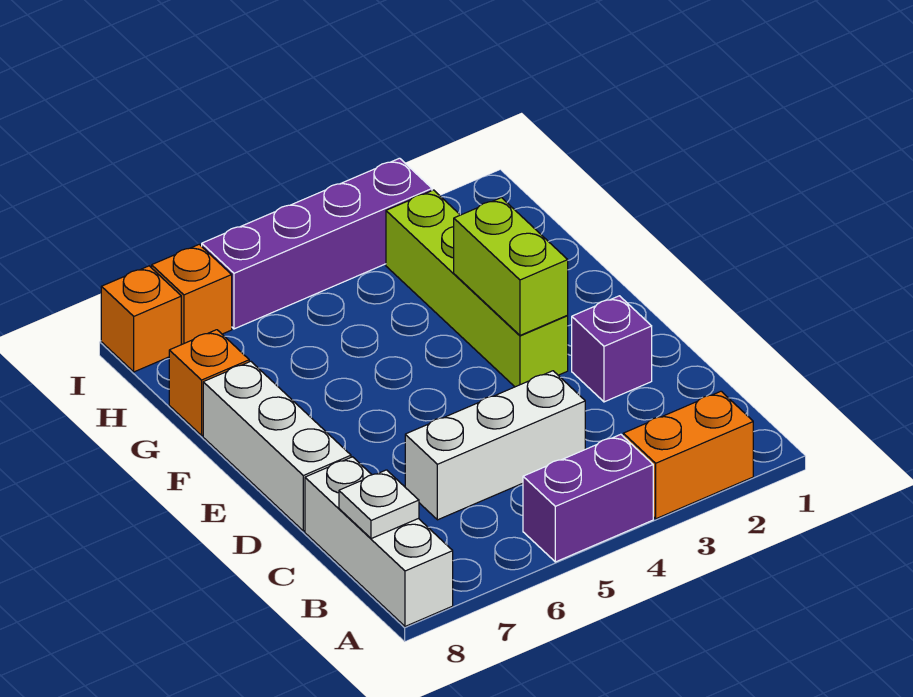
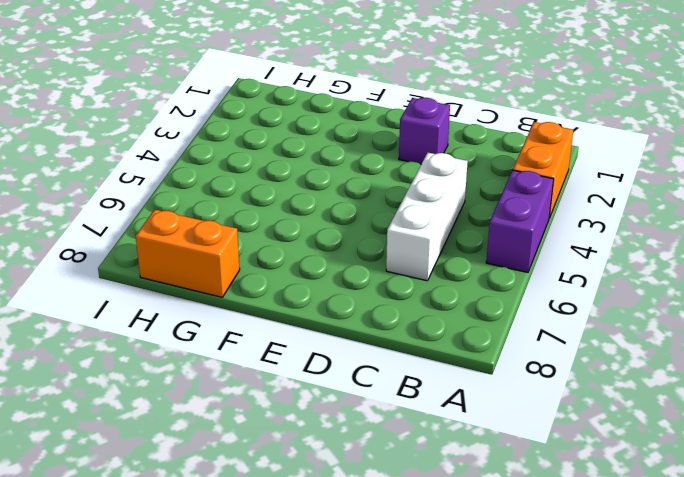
orange brick G8:H8 level 1 -> orange brick G8 level 1
none -> white brick A8:C8 level 1
none -> white brick D8:F8 level 1
none -> lime brick E3:H3 level 1

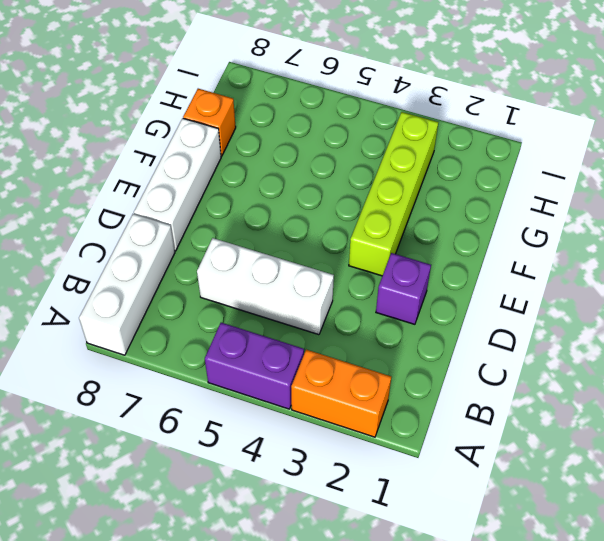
none -> purple brick I3:I6 level 1
none -> orange brick I7 level 1
none -> orange brick I8 level 1

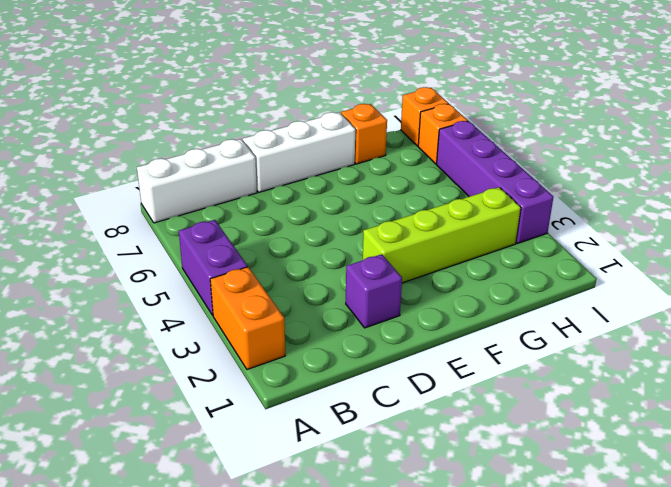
none -> white brick C4:C6 level 1
none -> white plate B8 level 2
none -> lime brick E3:F3 level 2

